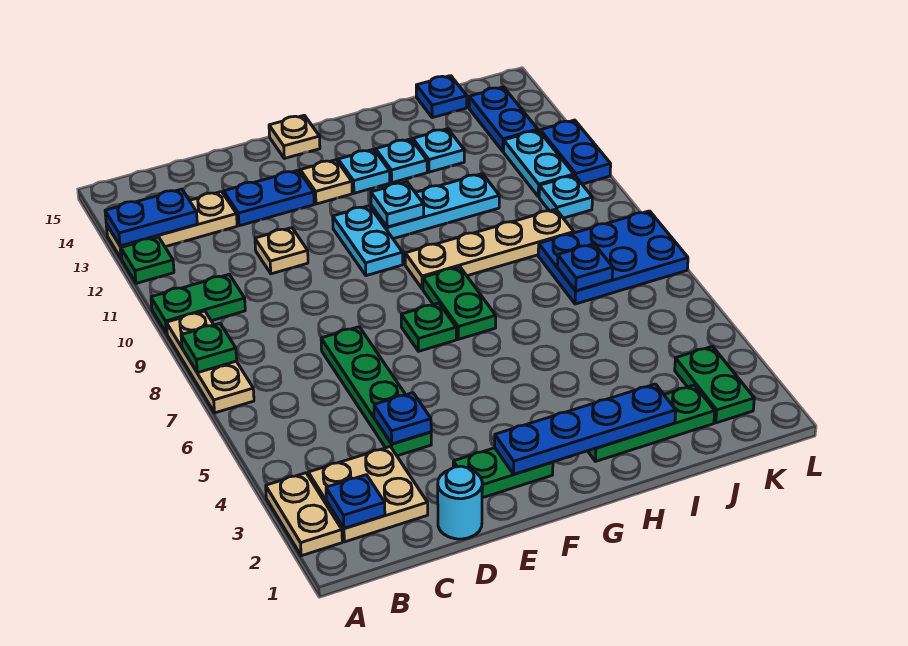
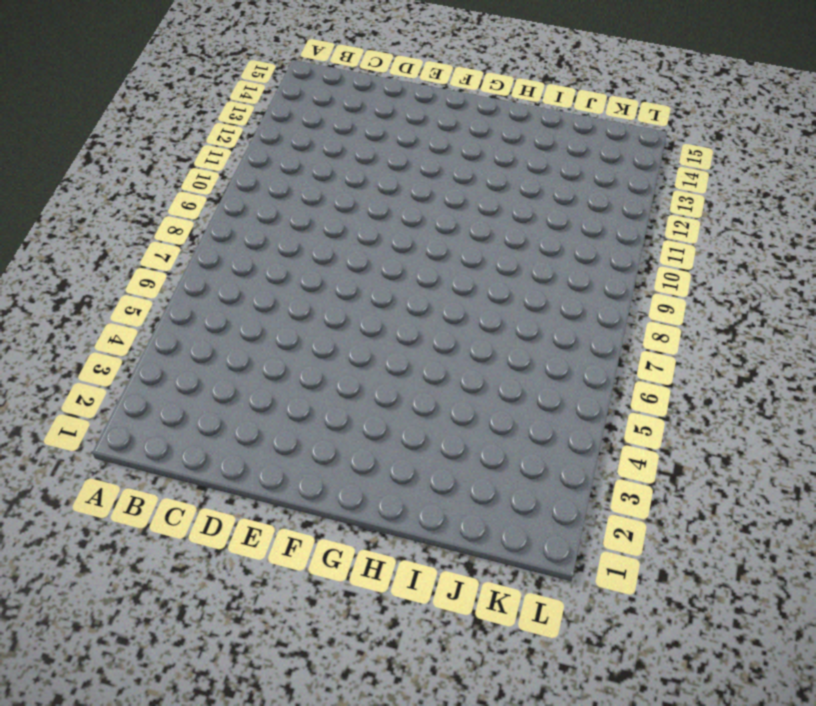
none -> tan plate A2:A3 level 1
none -> tan plate A7:A9 level 1
none -> green plate A10:B10 level 1
none -> green plate A12 level 1

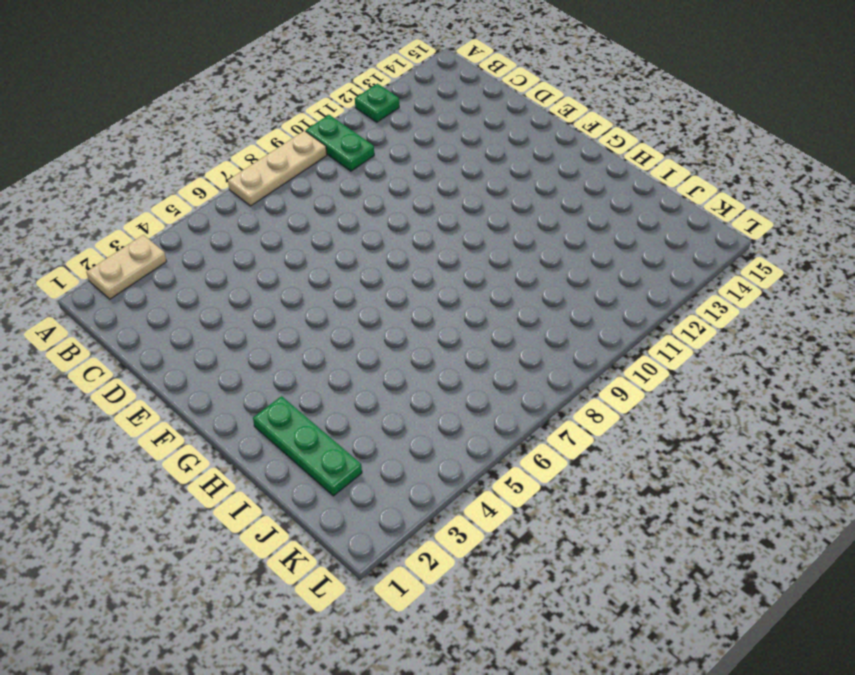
none -> tan plate A13:C13 level 1
none -> tan plate B2:C3 level 1
none -> cyan round brick D1 level 1
none -> green plate D4:D7 level 1

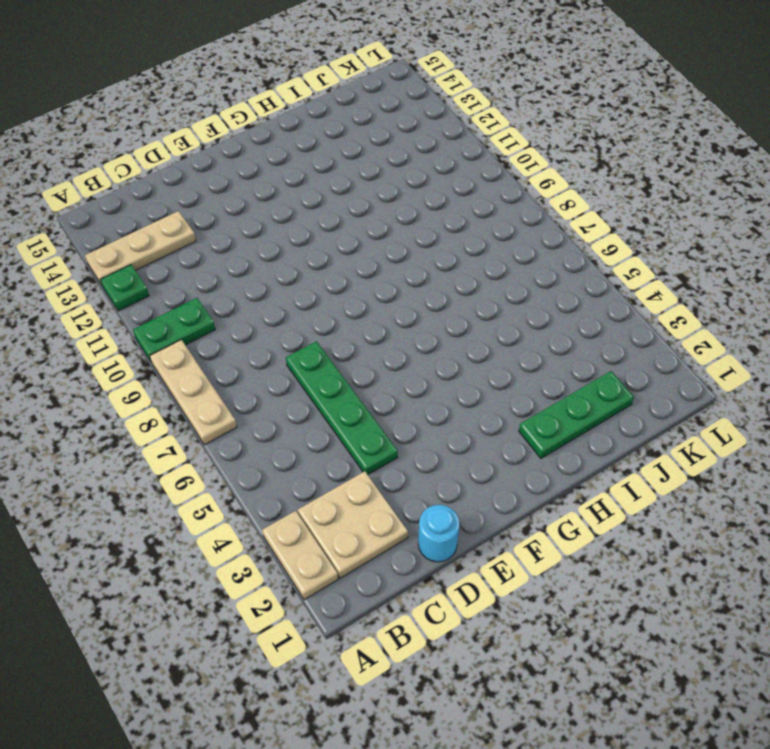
none -> tan plate D11 level 1
none -> blue plate D13:E13 level 1
none -> green plate E2:F2 level 1
none -> green plate F7 level 1

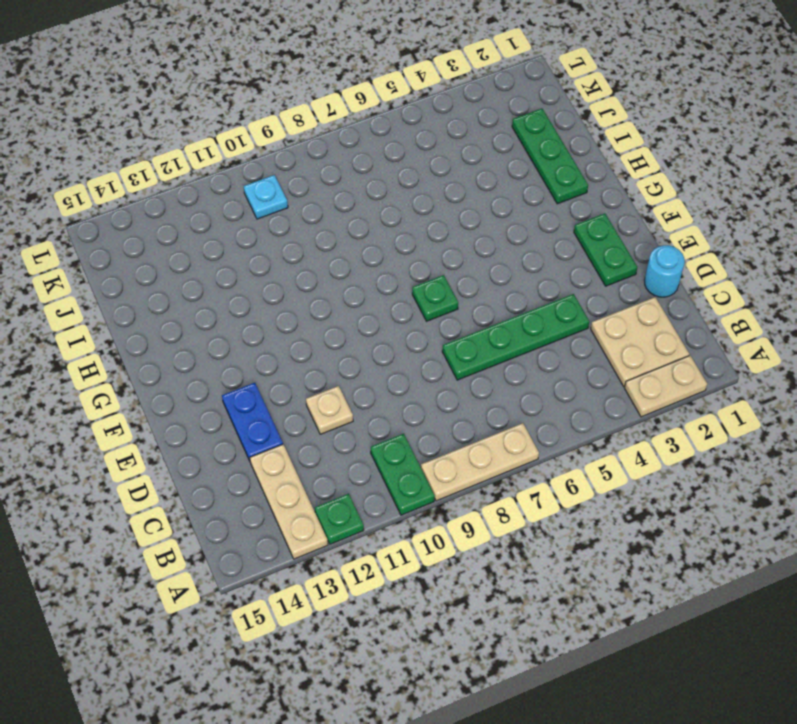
none -> cyan plate F10:F11 level 1
none -> tan plate F13 level 1
none -> tan plate F15 level 1
none -> green plate G7:G8 level 1

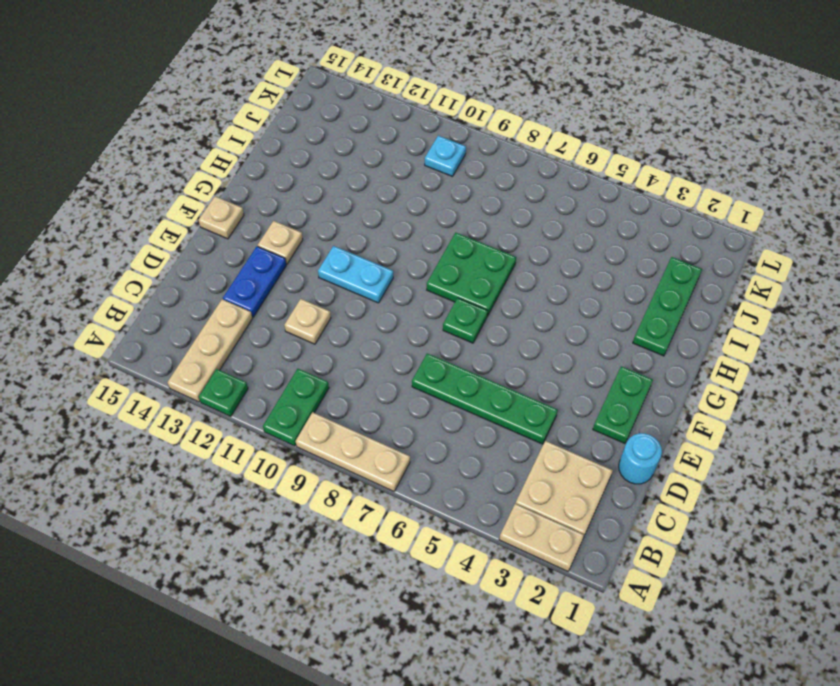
green plate G7:H8 level 1 -> green plate G7:G8 level 1
none -> tan plate G9:J9 level 1
none -> cyan plate G11:I11 level 1
none -> cyan plate G13 level 1
none -> cyan plate H13 level 1

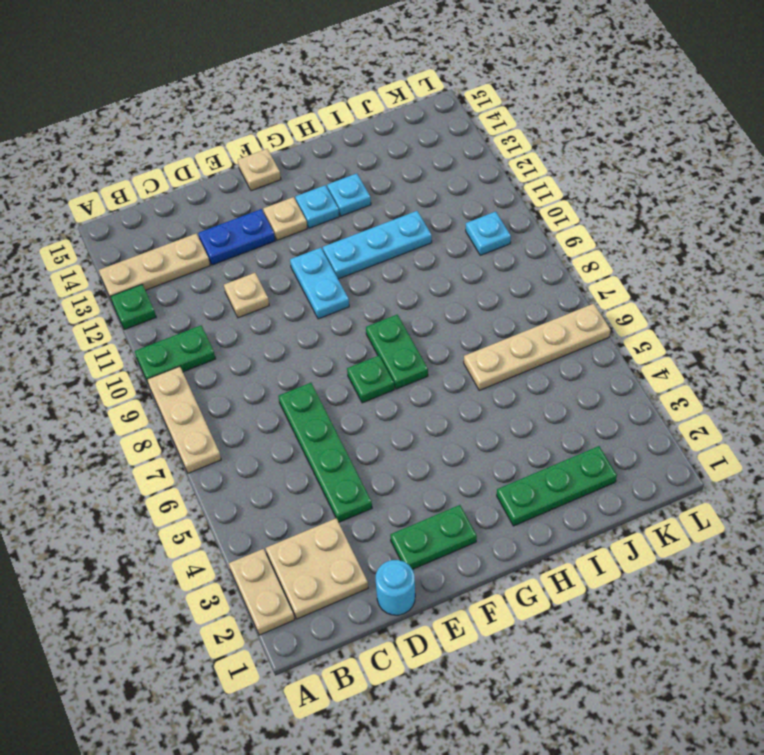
tan plate I6:L6 level 1 -> tan plate G9:J9 level 1
none -> cyan plate I13 level 1
none -> blue plate J7:L8 level 1
none -> blue plate J15 level 1
none -> green plate K2:K3 level 1

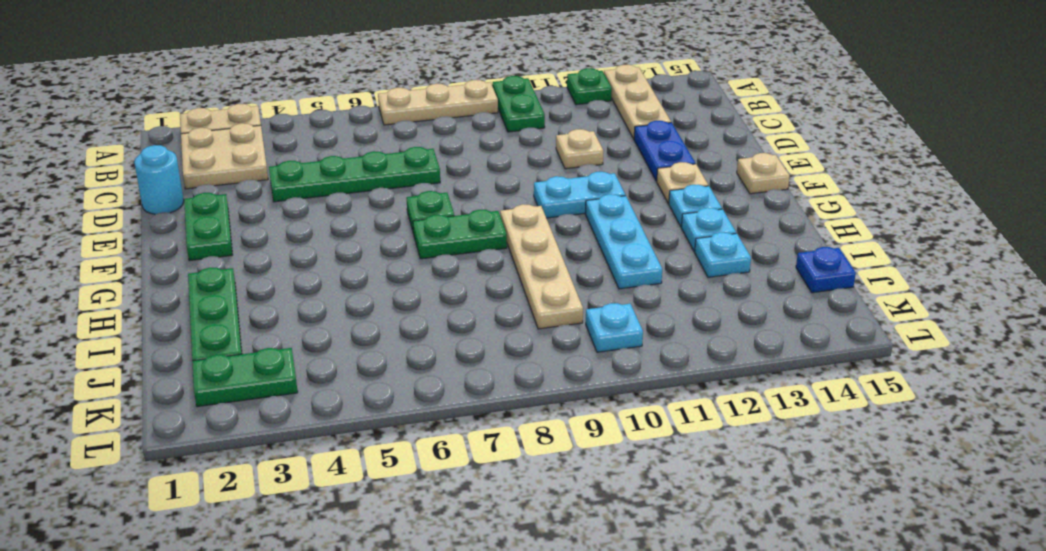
none -> blue plate J7:L8 level 1
none -> cyan plate K11:K12 level 1
none -> blue plate K13:K14 level 1
none -> blue plate L11:L12 level 1

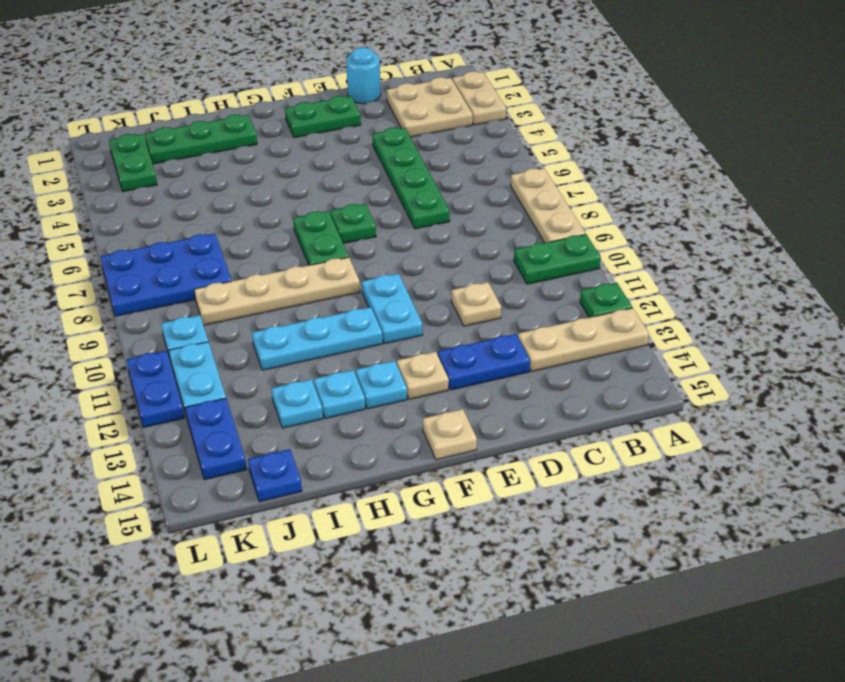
none -> green plate A8 level 2
none -> blue plate A13:B13 level 2
none -> blue plate B2 level 2
none -> blue plate D4 level 2

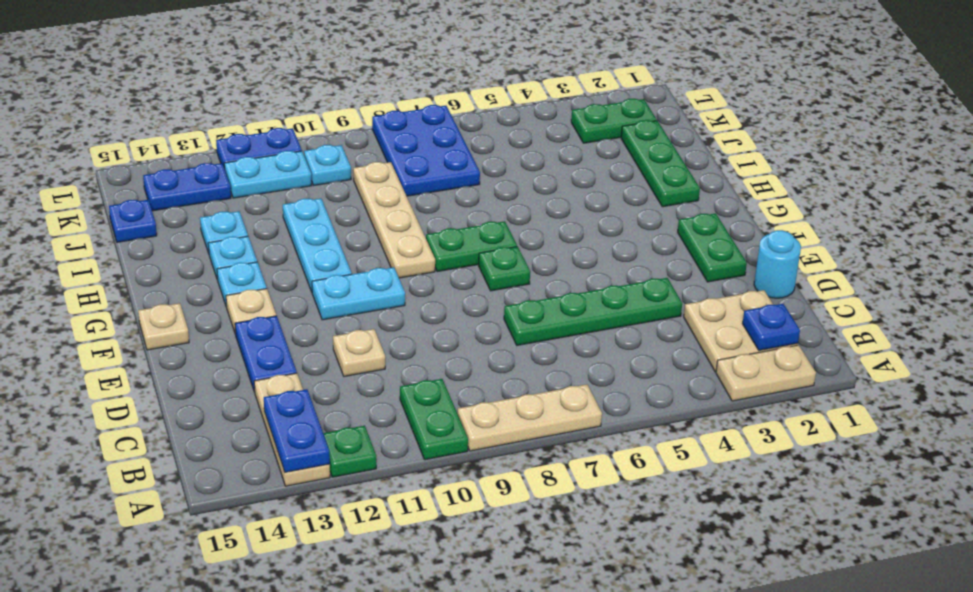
none -> green plate A8 level 2
none -> blue plate D4 level 2
none -> blue plate F2:I2 level 2
none -> cyan plate G11 level 2

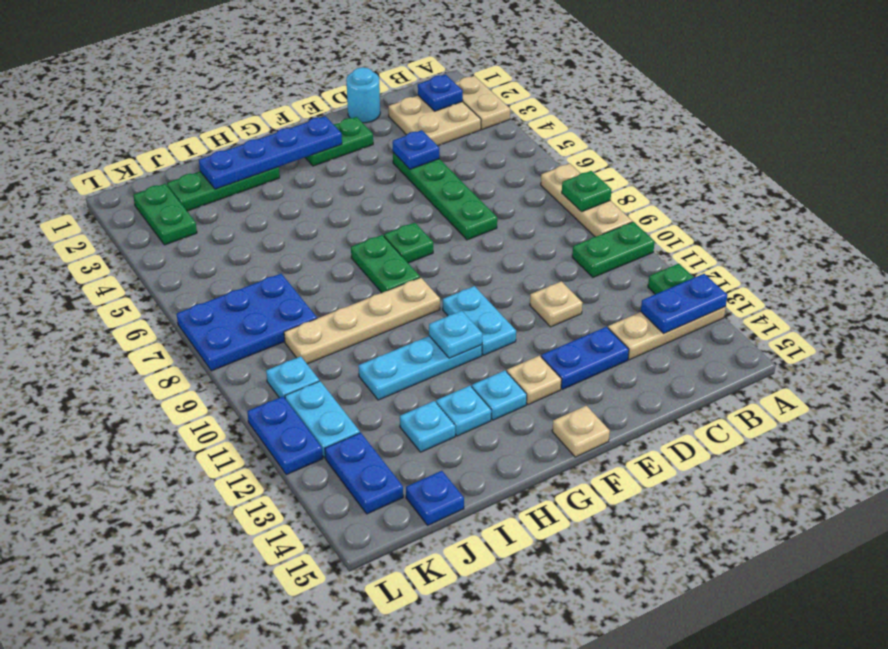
none -> blue plate J7 level 2

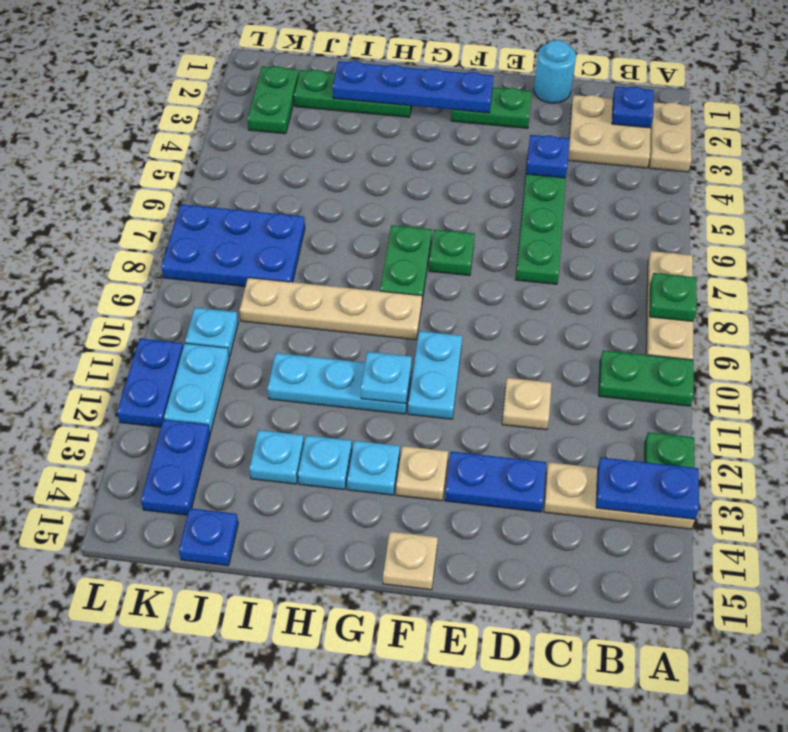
none -> blue plate J7 level 2

